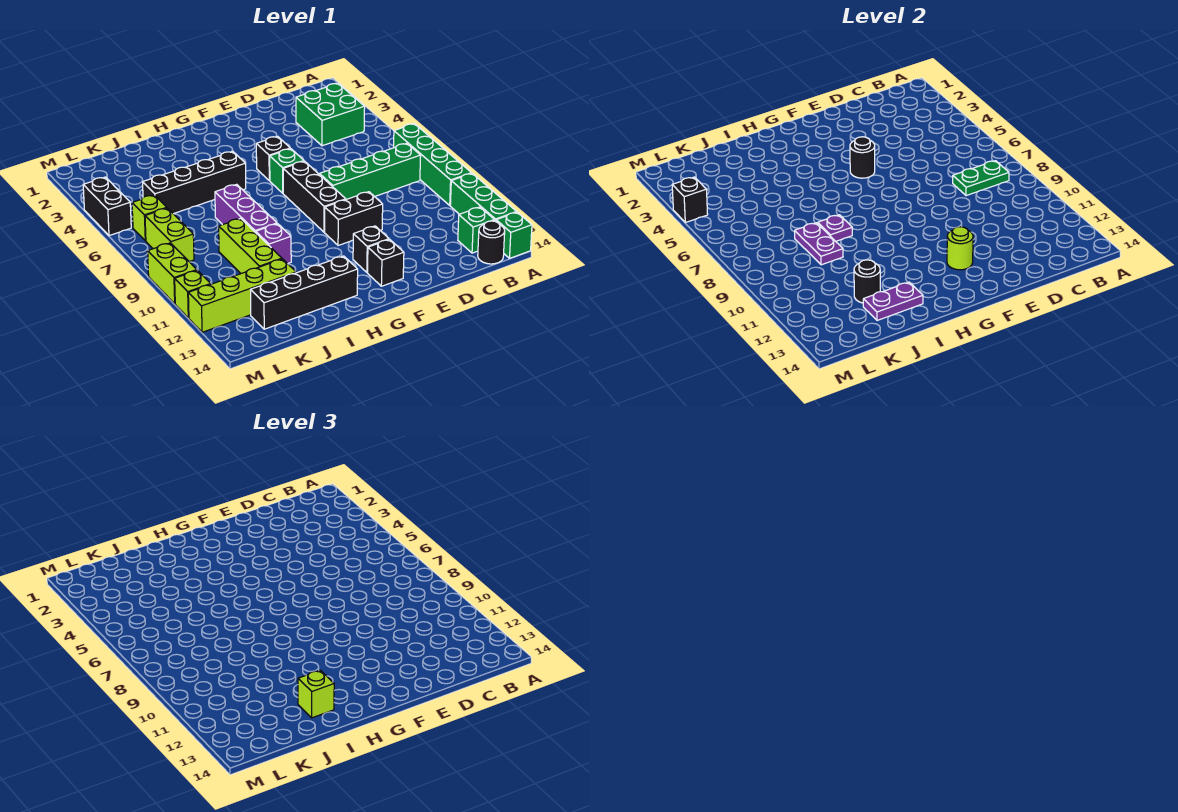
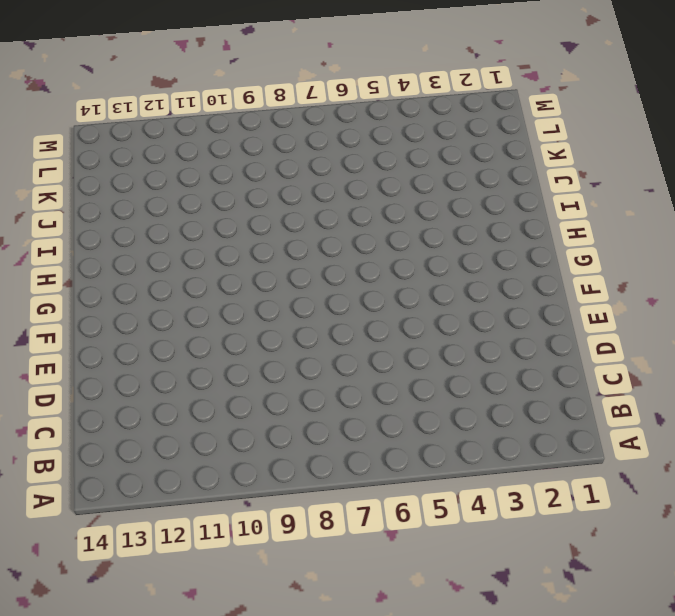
none -> green brick A7:A10 level 1
none -> green brick A11:A13 level 1
none -> green brick A14 level 1
none -> green brick B3:C4 level 1

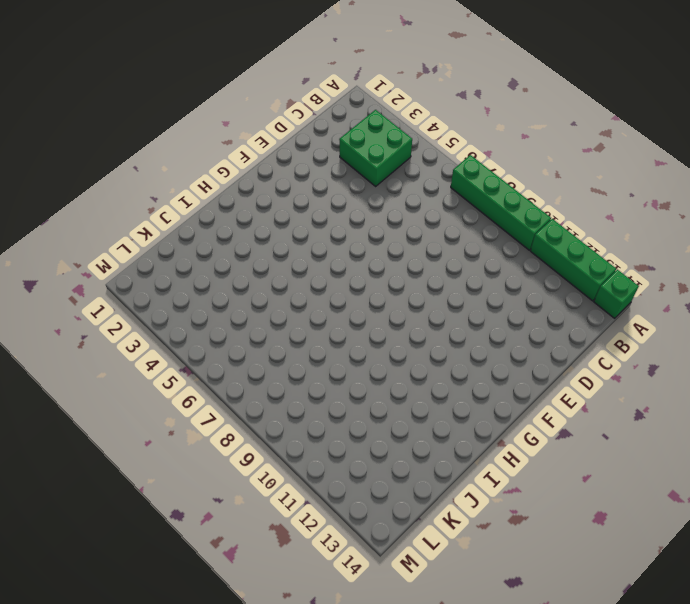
none -> green brick B8:E8 level 1
none -> green brick B13 level 1
none -> black round brick B14 level 1
none -> black brick E10:F10 level 1

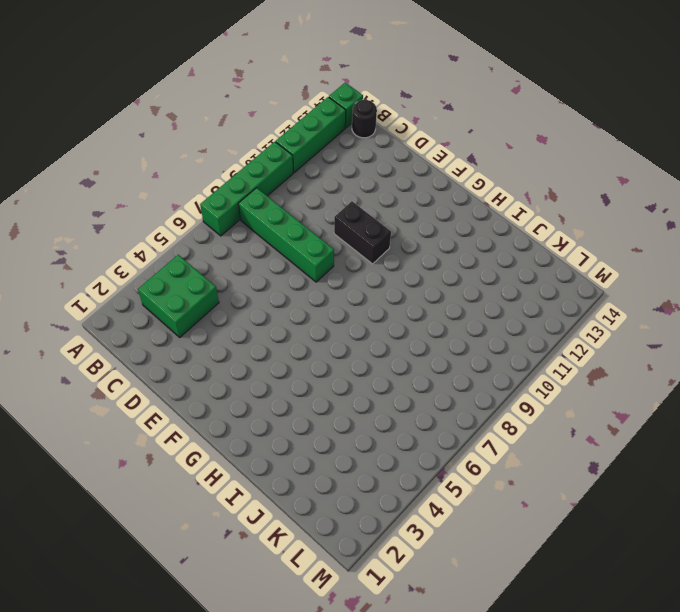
none -> green brick B13 level 1
none -> black brick F5 level 1
none -> green brick F6 level 1
none -> black brick F7:F9 level 1

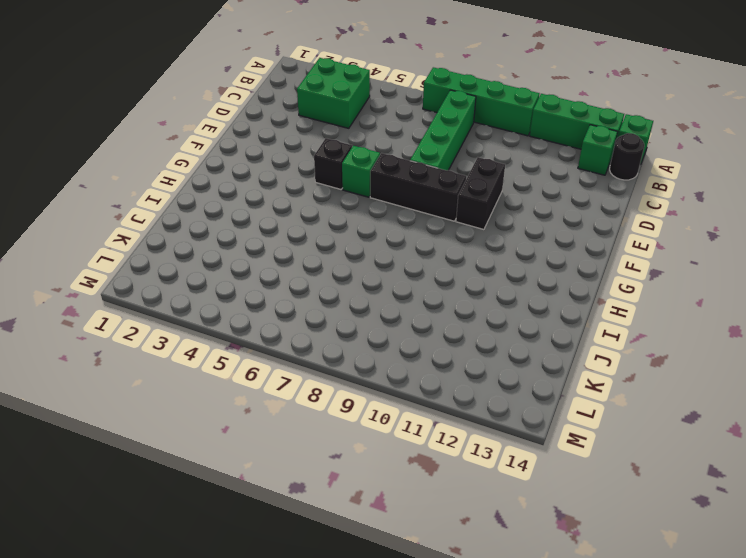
none -> black brick F12 level 1
none -> black brick F13 level 1
none -> black brick H5:K5 level 1
none -> black brick H13:K13 level 1

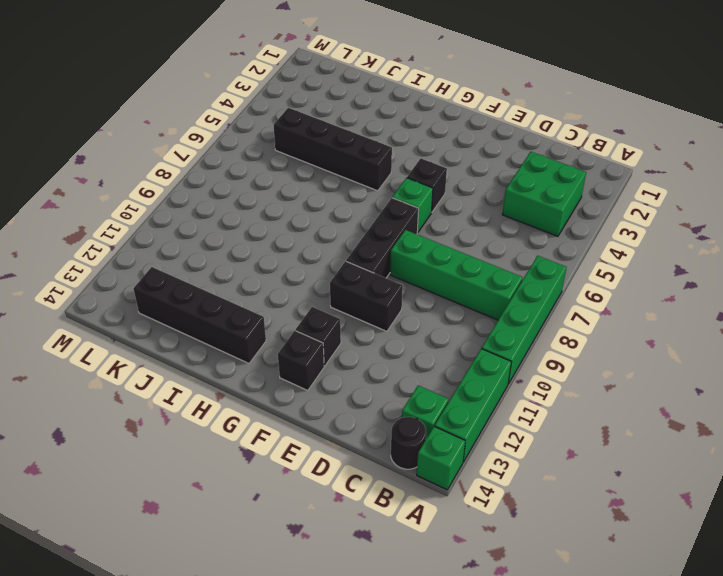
none -> purple brick I7:I9 level 1
none -> purple brick I10 level 1
none -> lime brick J9:J11 level 1
none -> lime brick J12:M12 level 1

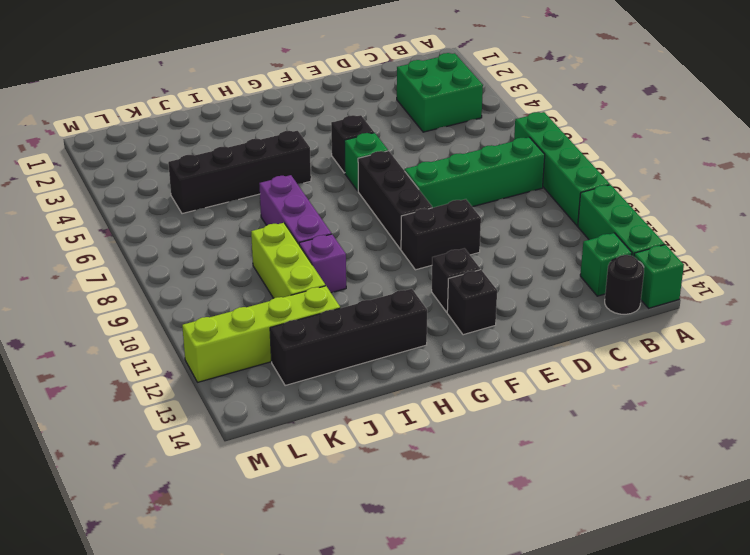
none -> lime brick L6 level 1
none -> lime brick L7:L8 level 1
none -> black brick M4:M5 level 1
none -> lime brick M9:M10 level 1

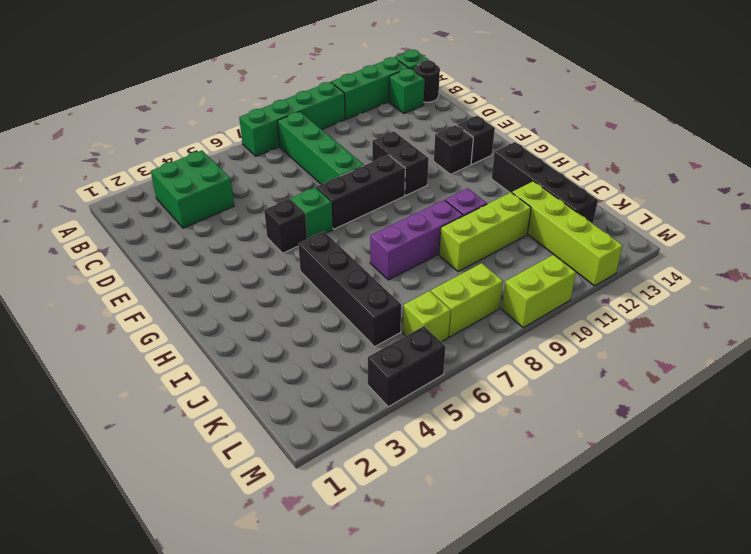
none -> lime brick M11 level 1
none -> green plate B8:C8 level 2
none -> black round brick F5 level 2
none -> lime round brick F12 level 2

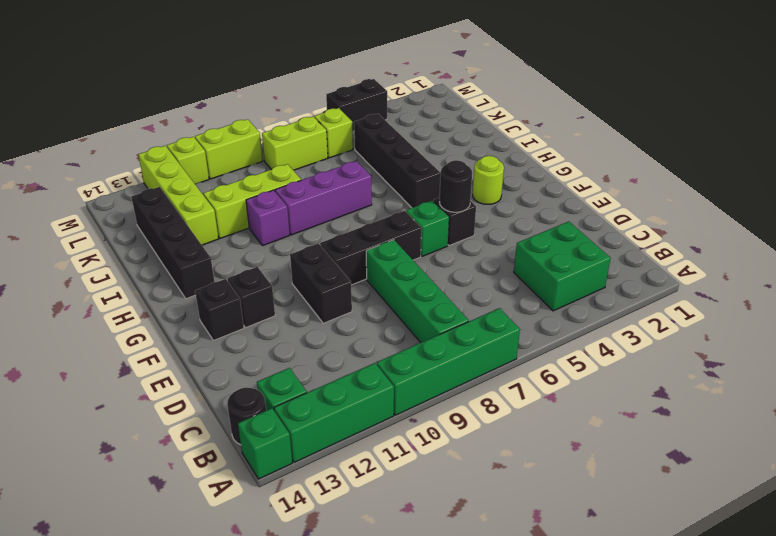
lime round brick G3 level 1 -> lime round brick F12 level 2
none -> green plate B8:C8 level 2
none -> purple plate I8 level 2
none -> purple plate I13:J13 level 2
none -> purple plate J8:J9 level 2

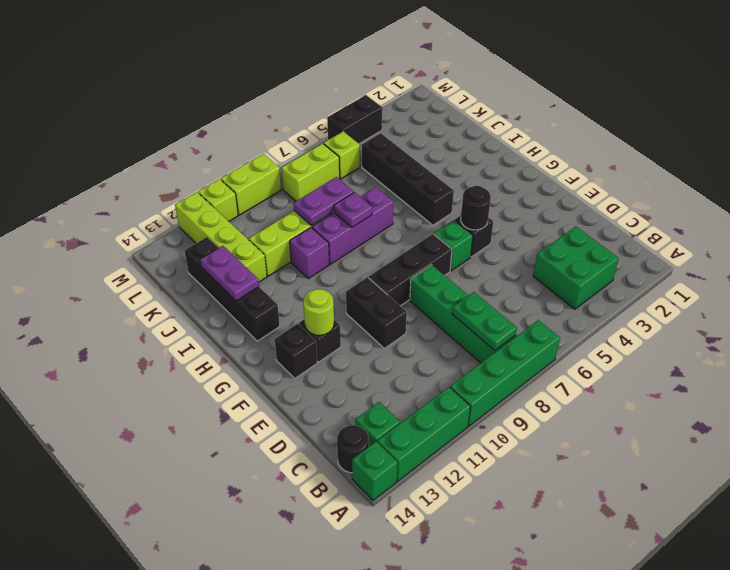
none -> black round brick J12 level 2
none -> black brick M4 level 2
none -> lime brick I13 level 3

